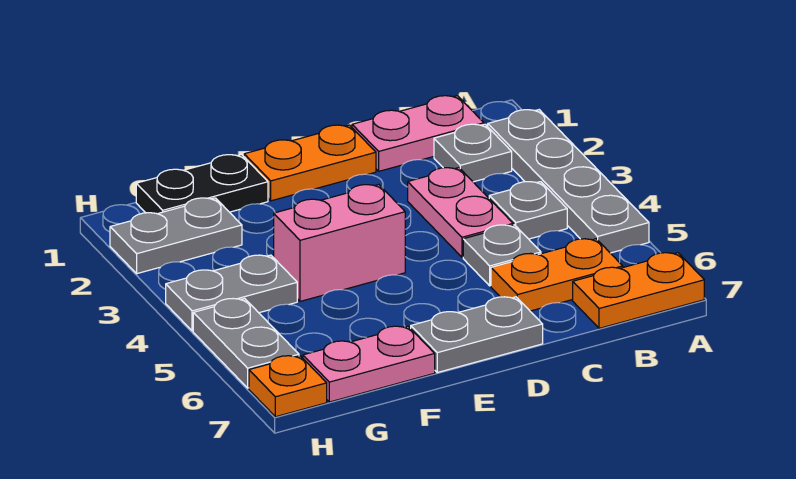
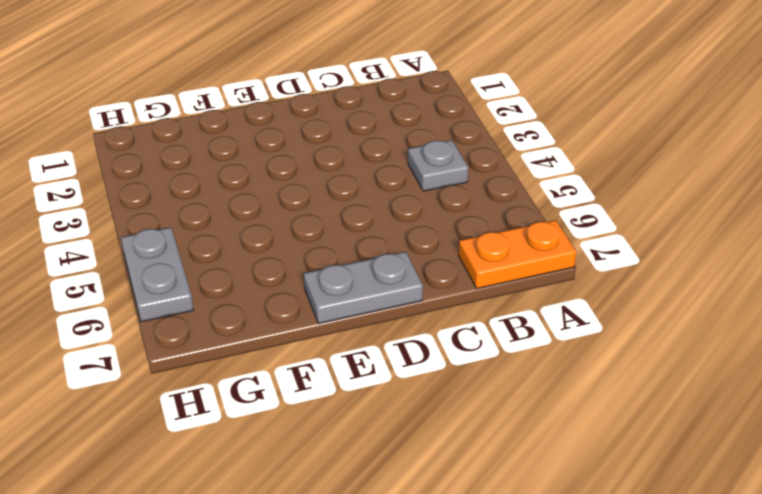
none -> grey plate A2:A5 level 1
none -> pink plate B1:C1 level 1
none -> grey plate B2 level 1

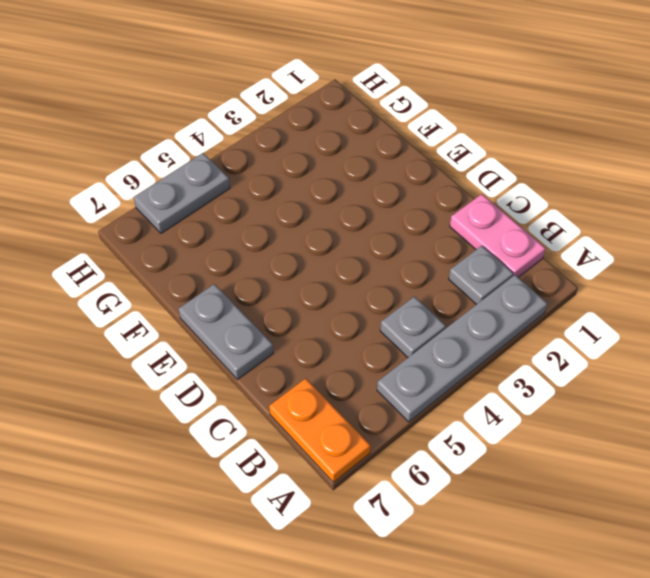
none -> orange plate B6:C6 level 1
none -> pink plate C3:C4 level 1
none -> grey plate C5 level 1

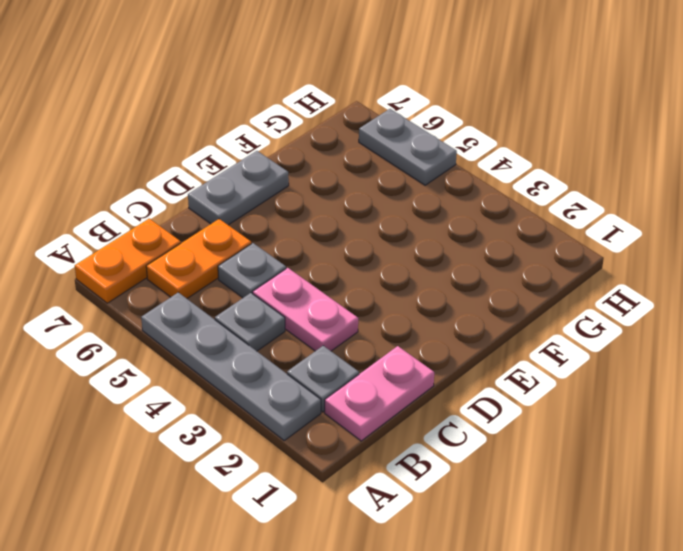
none -> orange plate D1:E1 level 1
none -> pink brick E4:F4 level 1
none -> black plate F1:G1 level 1

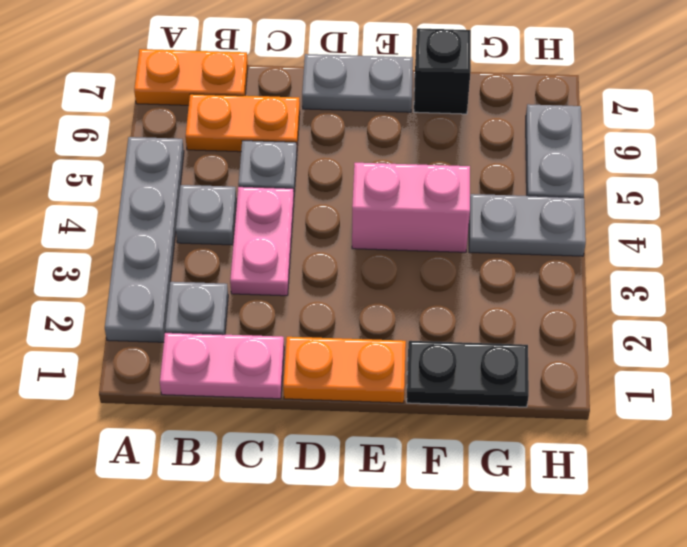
black brick F7 level 1 -> pink plate F7:G7 level 1
none -> grey plate G2:H2 level 1
none -> orange plate H7 level 1

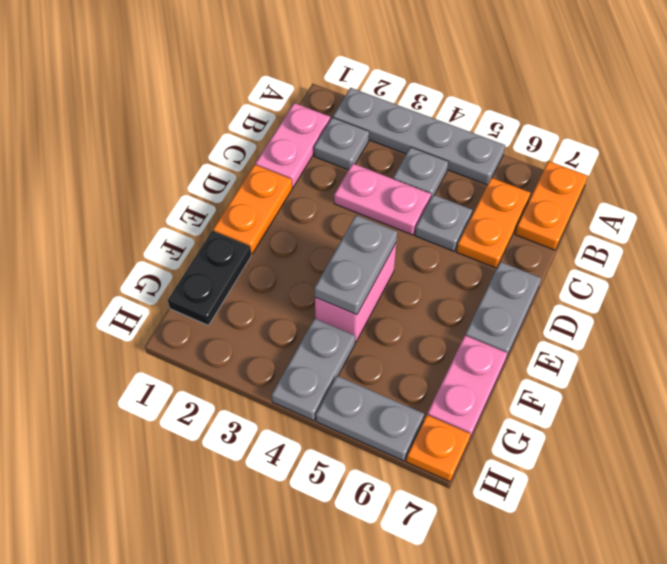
grey plate E4:F4 level 2 -> grey plate G2:H2 level 1

